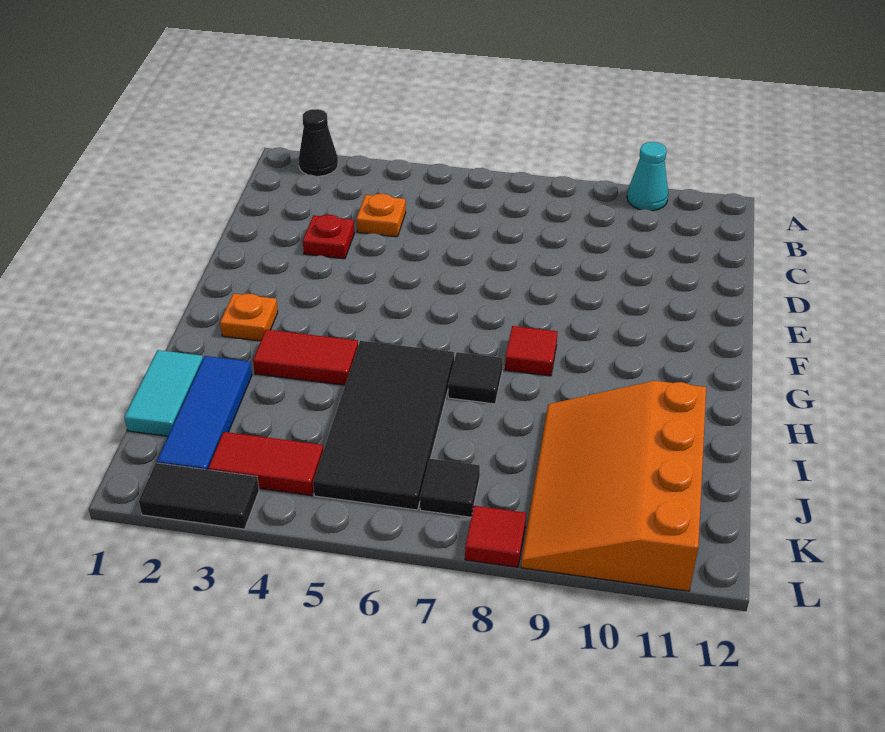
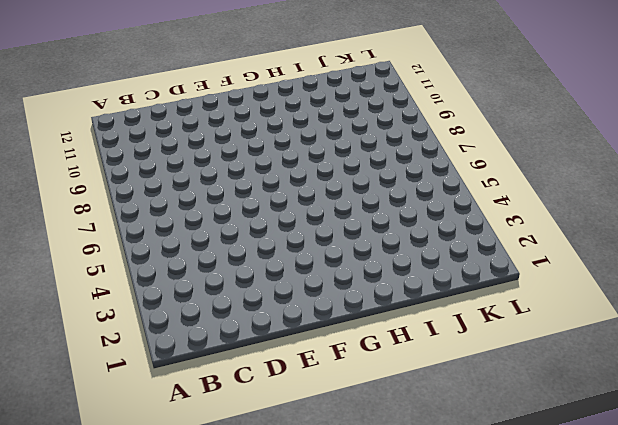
none -> black cone A2 level 1
none -> cyan cone A10 level 1
none -> orange plate C4 level 1

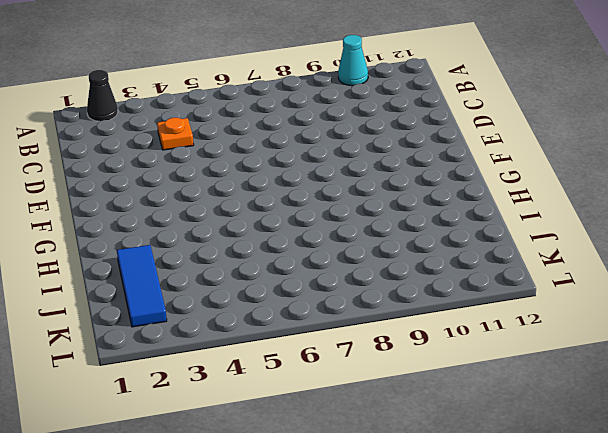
none -> red plate D3 level 1
none -> orange plate G2 level 1
none -> red tile G8 level 1

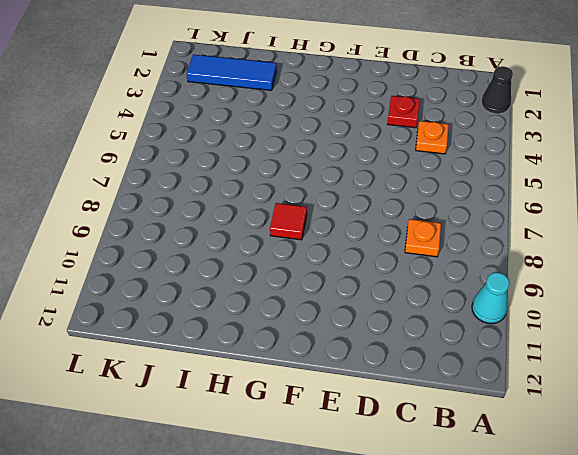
orange plate C8 level 1 -> orange plate G2 level 1
none -> red tile H3:H4 level 1
none -> black tile H5:K6 level 1
none -> black tile H7 level 1

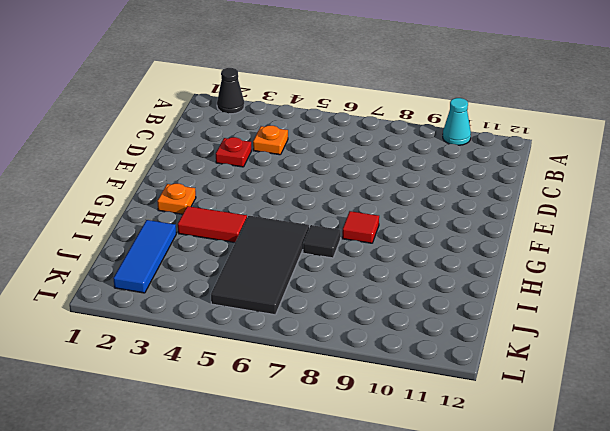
none -> cyan tile I1:J1 level 1
none -> orange slope I9:L11 level 1 top 11
none -> red tile K3:K4 level 1

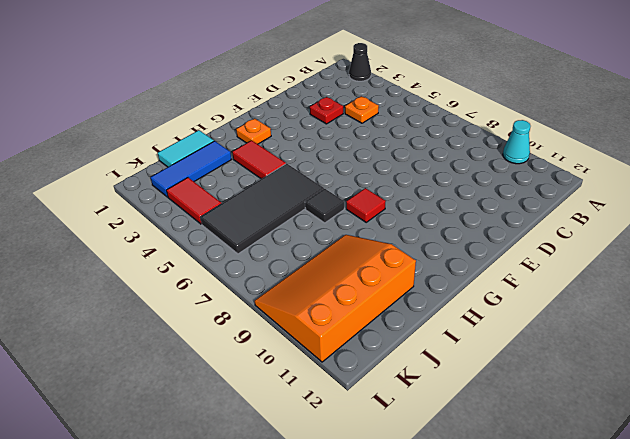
none -> black tile K7 level 1
none -> black tile L2:L3 level 1
none -> red tile L8 level 1

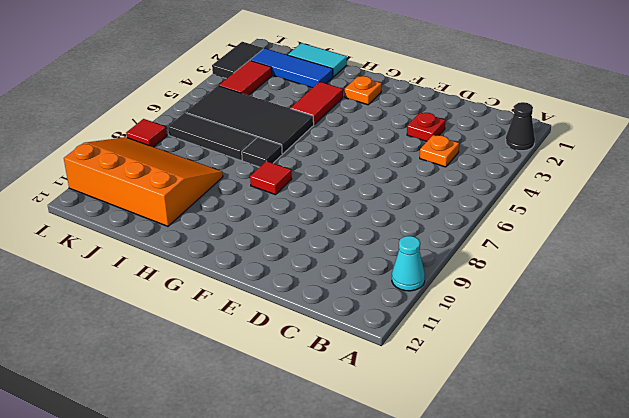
black tile I7:K7 level 1 -> black tile K7 level 1

